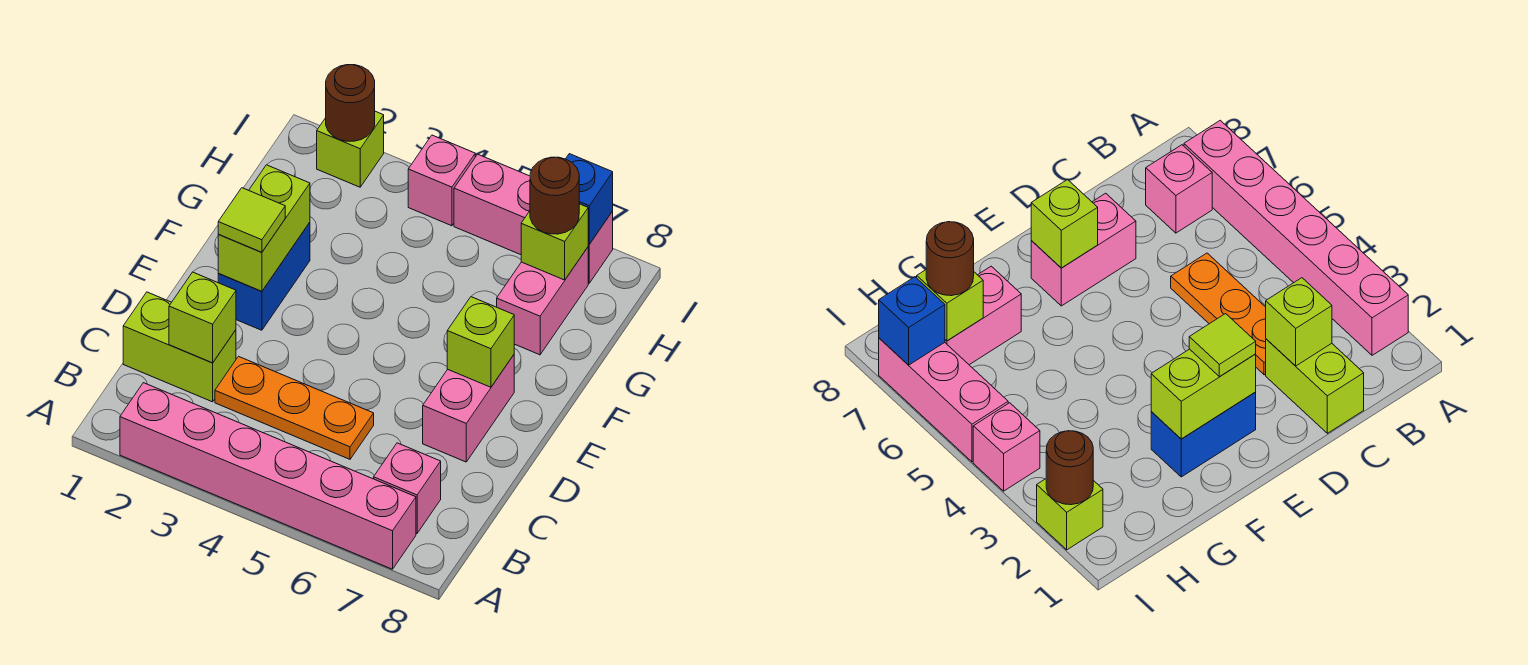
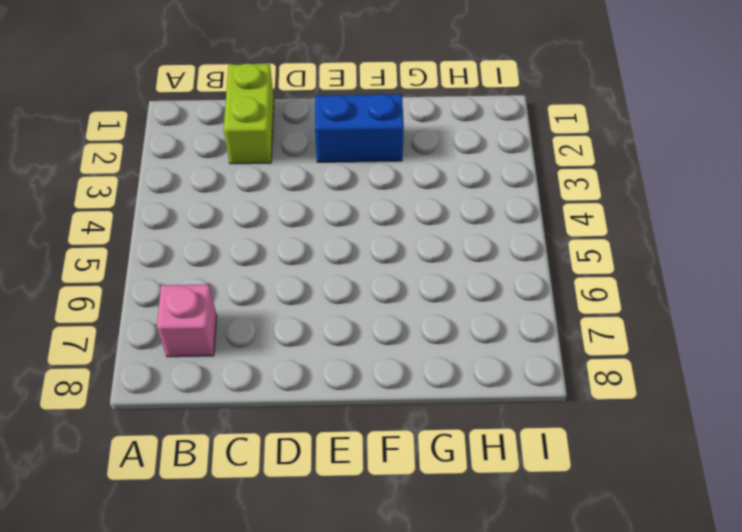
none -> pink brick A2:A7 level 1
none -> orange plate C3:C5 level 1
none -> pink brick D7:E7 level 1

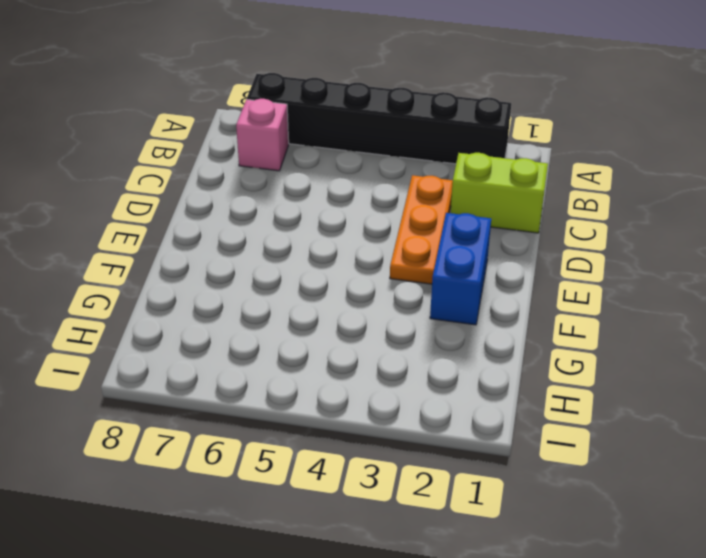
black brick A2:A7 level 1 -> pink brick A2:A7 level 1
orange plate C3:E3 level 1 -> orange plate C3:C5 level 1
none -> pink brick D7:E7 level 1
none -> pink brick G7:H7 level 1
none -> lime brick I2 level 1

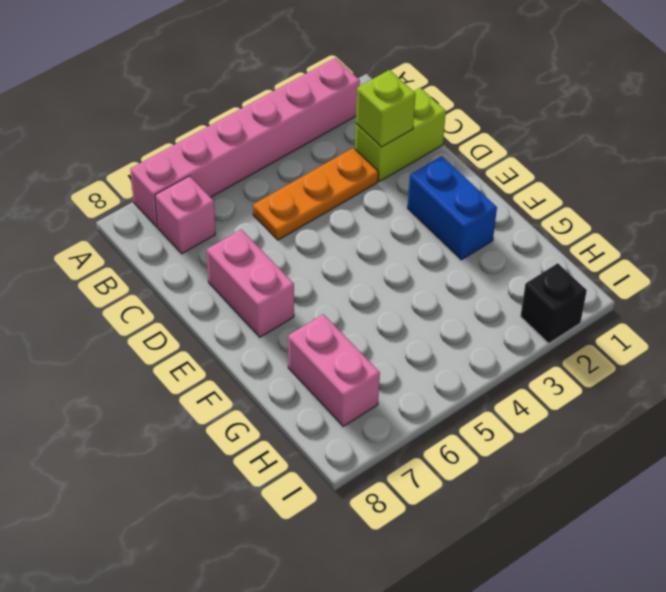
black brick I2 level 1 -> lime brick I2 level 1
none -> pink brick I4 level 1
none -> pink brick I5:I7 level 1
none -> lime brick E2:F2 level 2

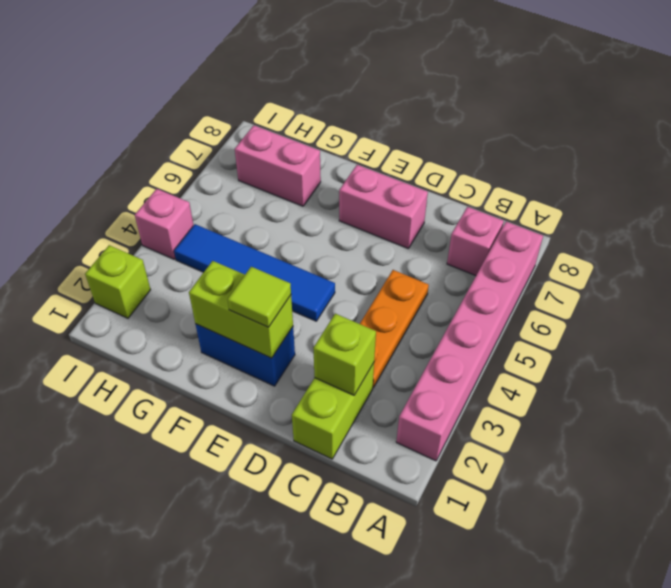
blue tile E4:H4 level 1 -> none
none -> pink brick I5:I7 level 1
none -> lime brick E7 level 2
none -> lime brick H7 level 2

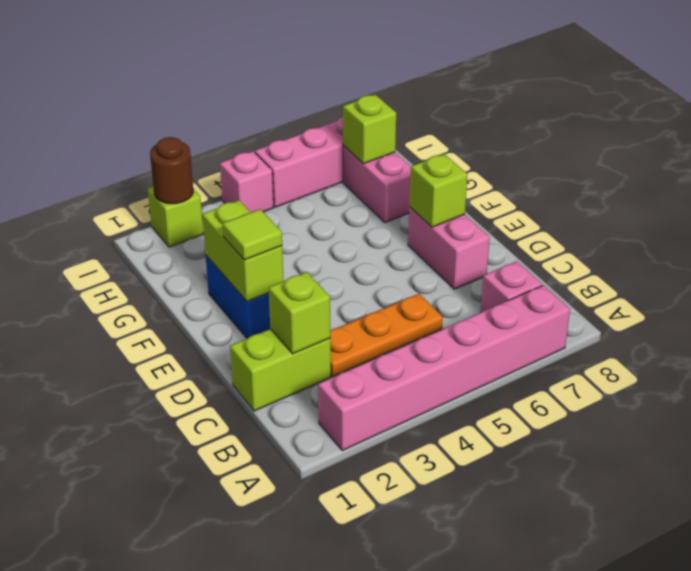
none -> blue brick I7 level 2
none -> brown round brick H7 level 3

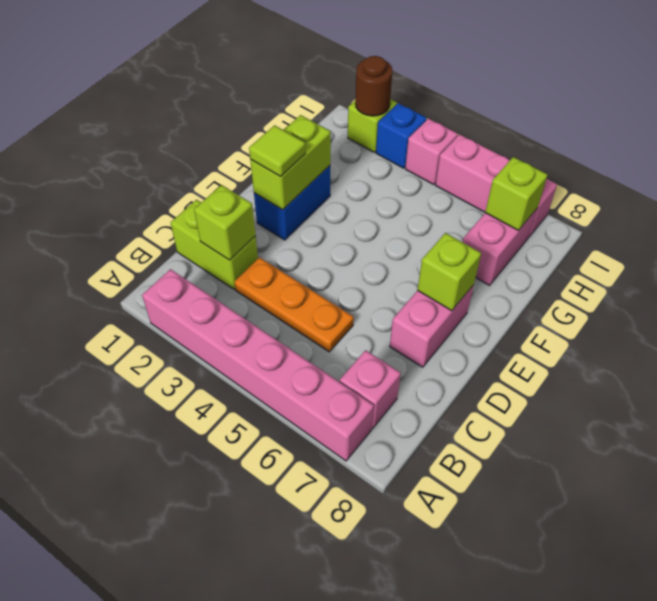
blue brick I3 level 1 -> blue brick I7 level 2
none -> brown round brick H7 level 3

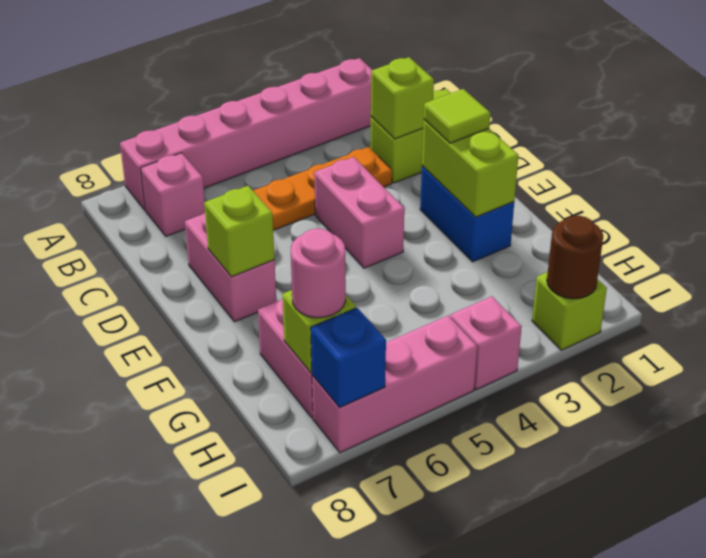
pink brick D4:E4 level 1 -> none
pink round brick H7 level 3 -> brown round brick H7 level 3

